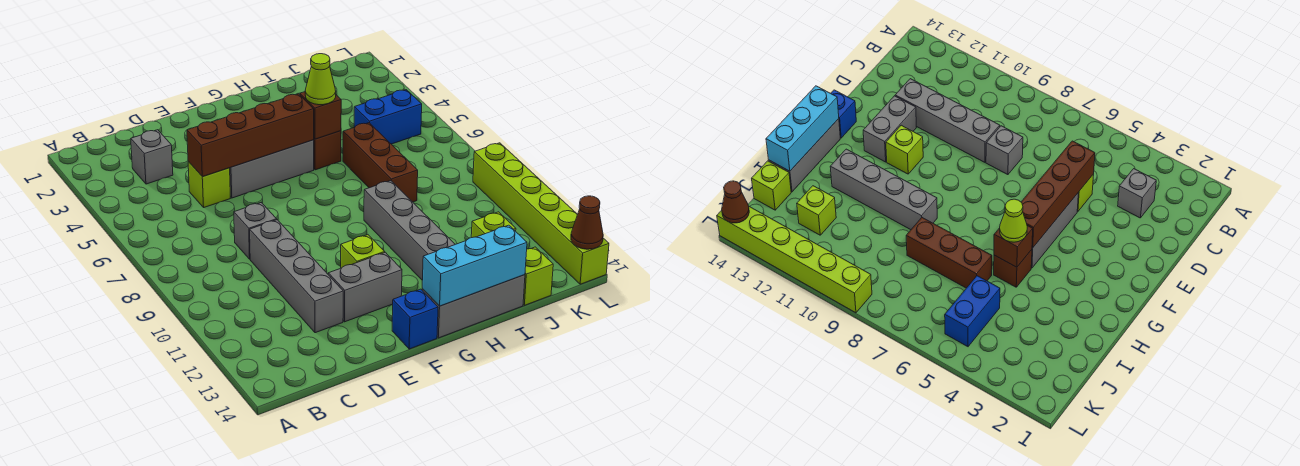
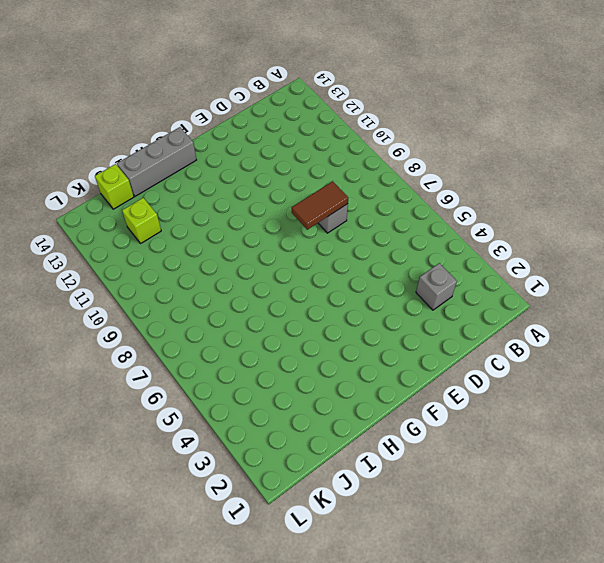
brown tile D8:E8 level 2 -> none
none -> lime brick D5 level 1
none -> grey brick D9:D12 level 1
none -> grey brick E5:G5 level 1

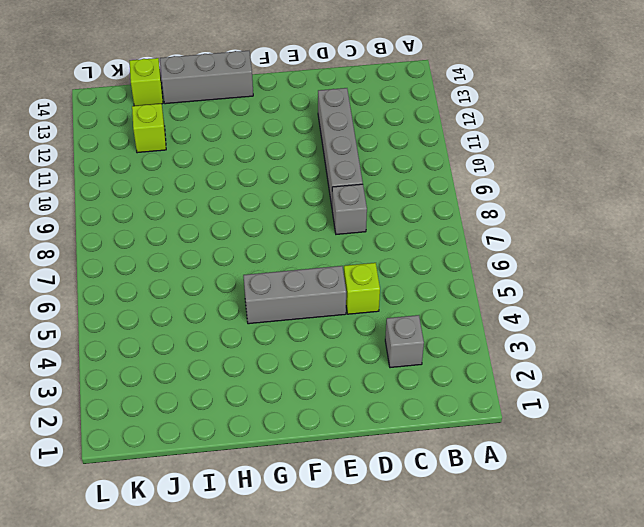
none -> grey brick E12:F12 level 1
none -> lime brick F11 level 1
none -> blue brick F14 level 1

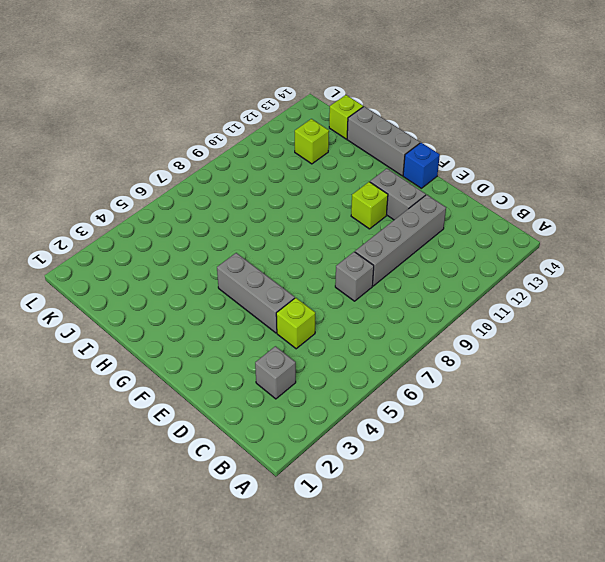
none -> brown brick H5 level 1
none -> grey brick H9:H12 level 1
none -> brown brick I6:I8 level 1

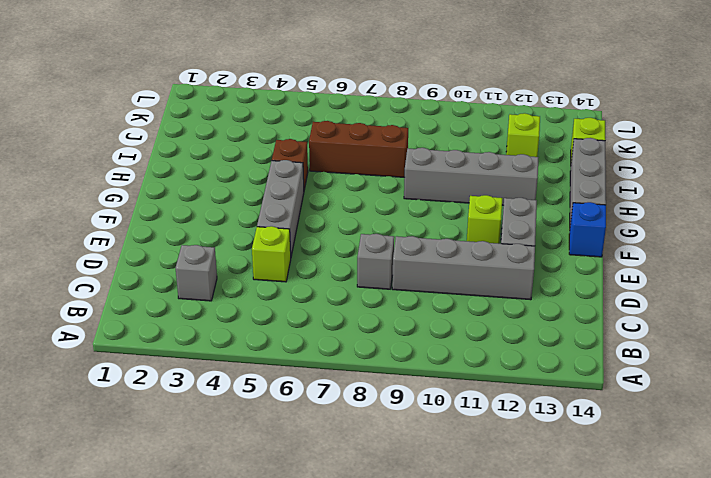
none -> blue brick J5:K5 level 1
none -> lime brick L9:L14 level 1
none -> brown brick D5:G5 level 2

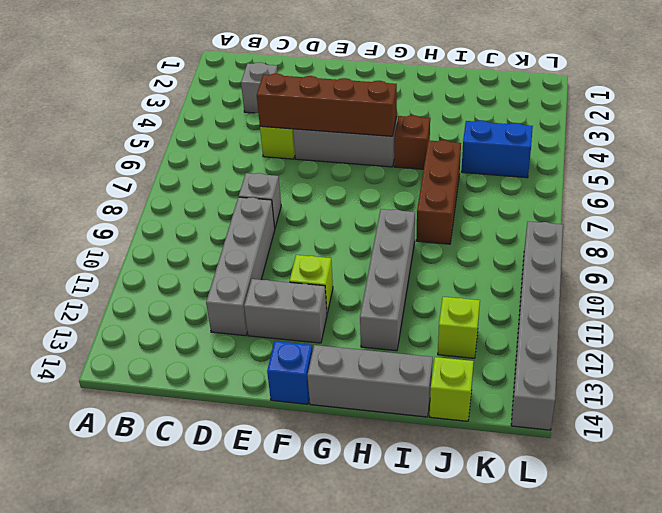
grey brick L9:L14 level 1 -> lime brick L9:L14 level 1
none -> cyan brick G14:I14 level 2
none -> brown brick H5 level 2
none -> brown cone L14 level 2

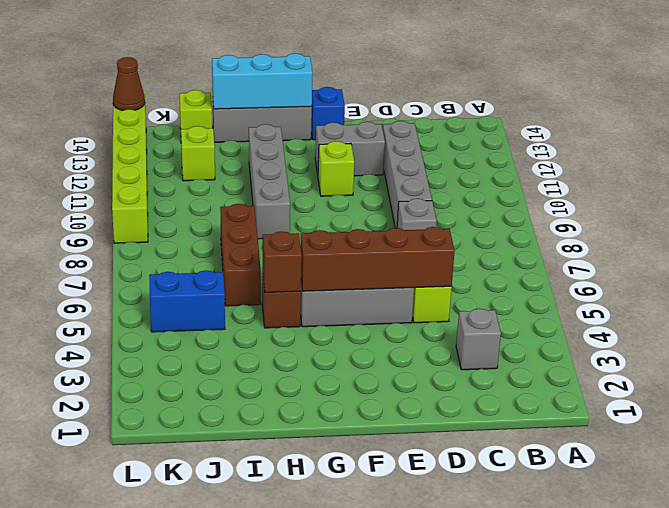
none -> lime cone H5 level 3

